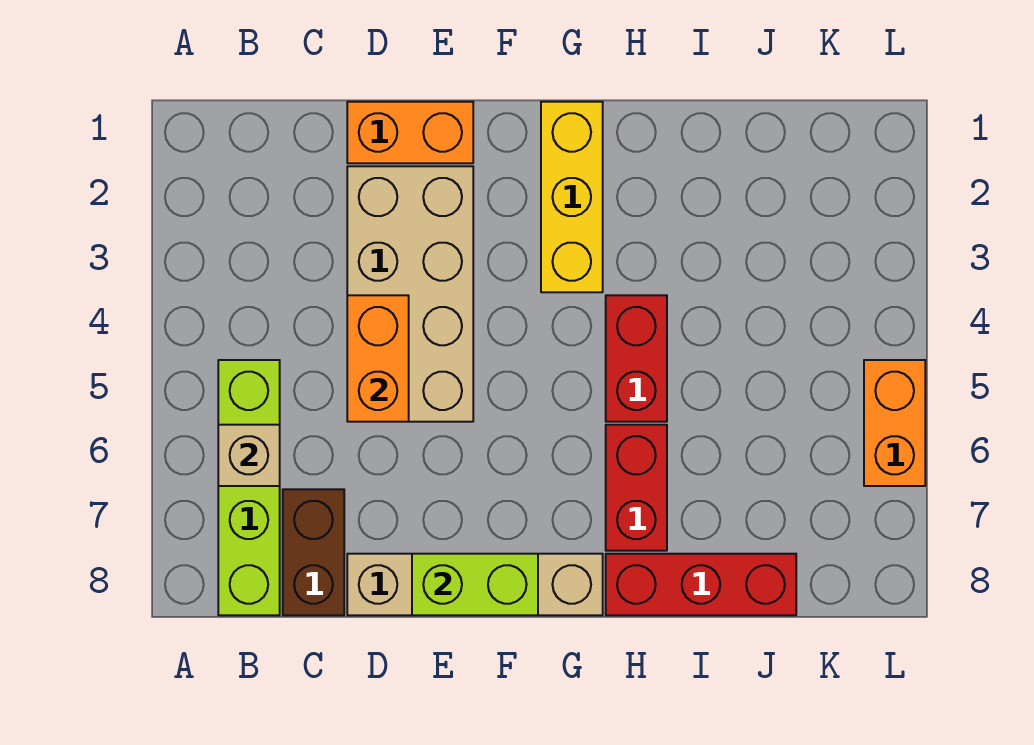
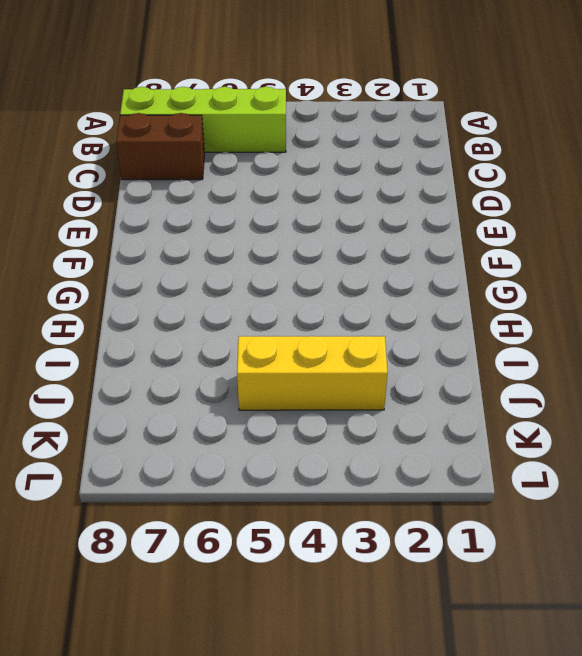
yellow brick J3:J5 level 1 -> yellow brick G1:G3 level 1
none -> orange brick D1:E1 level 1
none -> tan brick D2:E5 level 1
none -> tan brick D8:G8 level 1

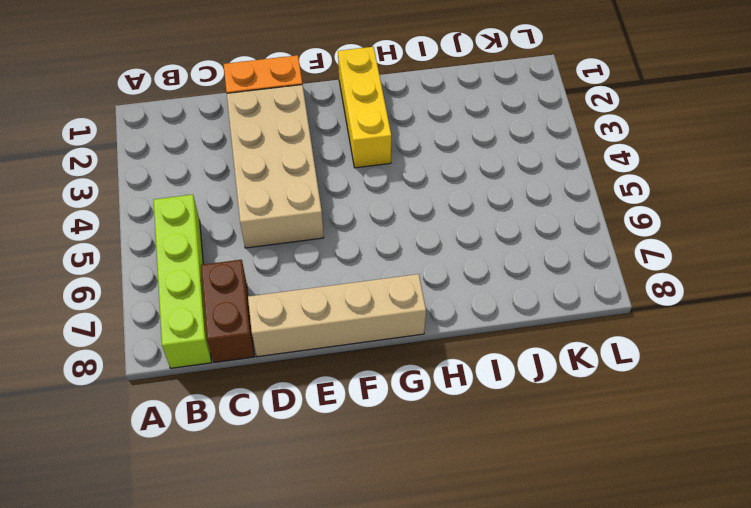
none -> red brick H4:H5 level 1
none -> red brick H6:H7 level 1
none -> red brick H8:J8 level 1

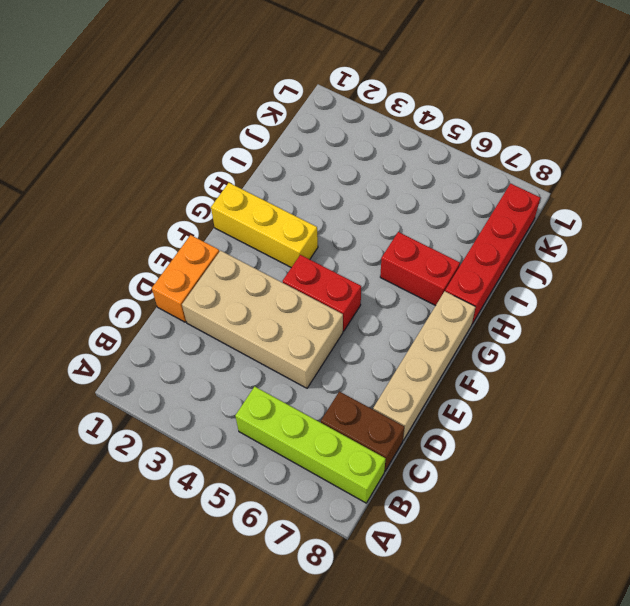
red brick F4:F5 level 1 -> red brick H4:H5 level 1
red brick H8:K8 level 1 -> red brick H8:J8 level 1
none -> orange brick L5:L6 level 1
none -> tan brick B6 level 2
none -> orange brick D4:D5 level 2

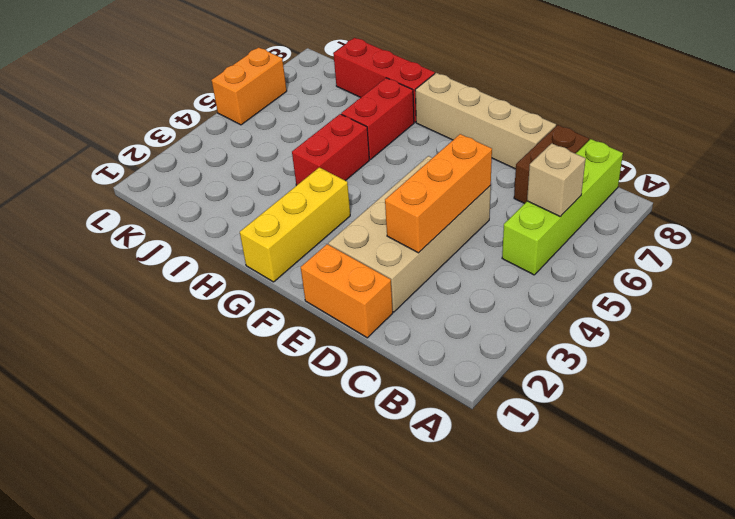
orange brick D3:D5 level 2 -> orange brick D4:D5 level 2
none -> lime brick E8:F8 level 2

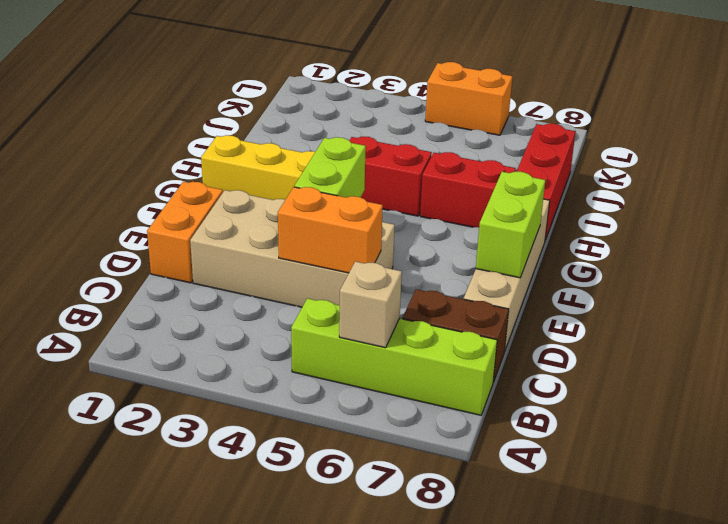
lime brick E4:F4 level 2 -> none

